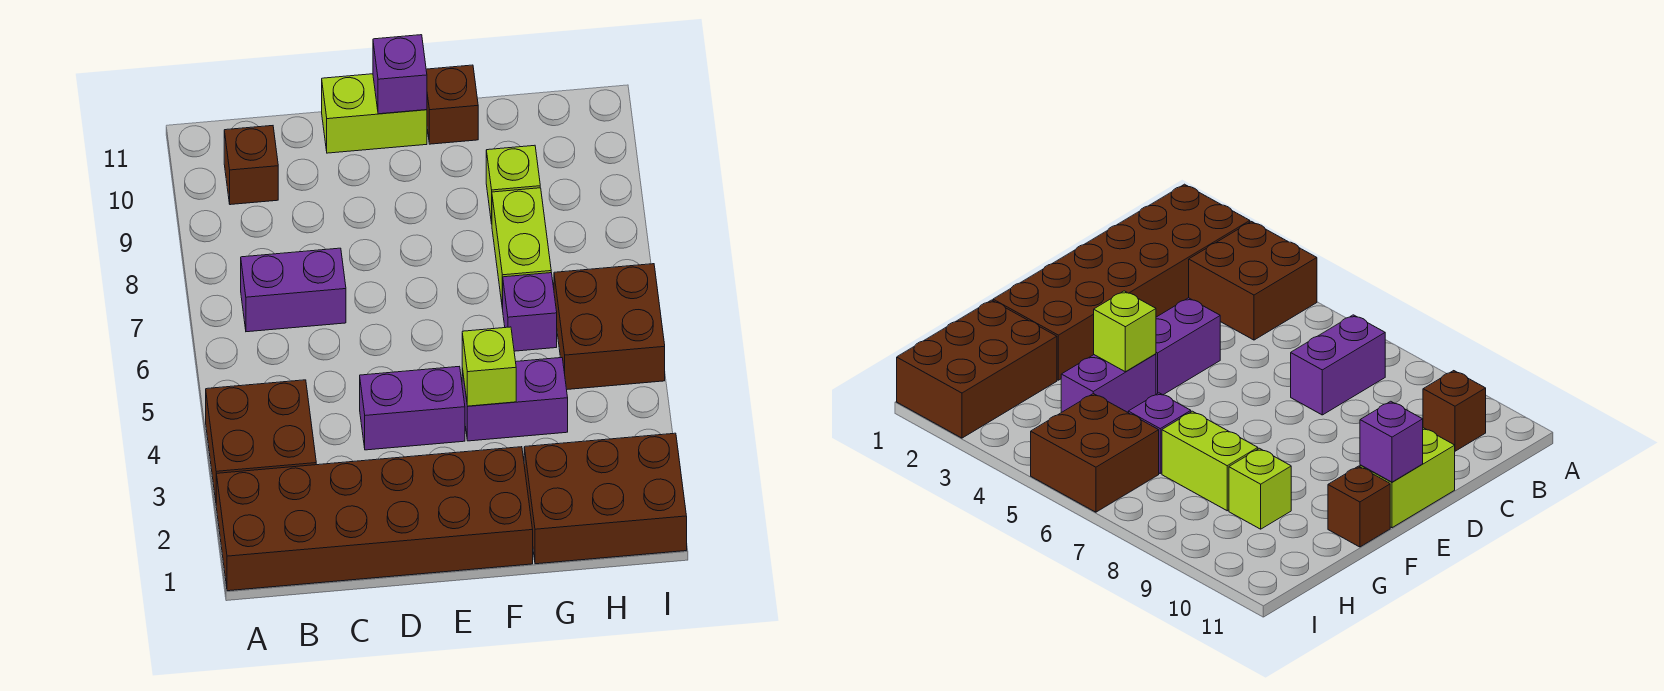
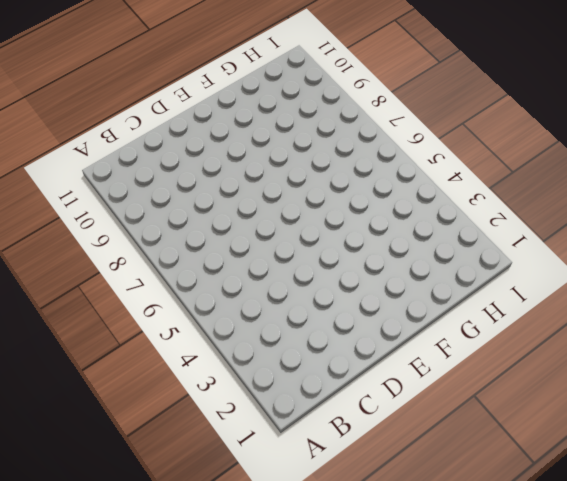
none -> brown brick A1:F2 level 1
none -> brown brick A3:B4 level 1
none -> purple brick B7:C7 level 1

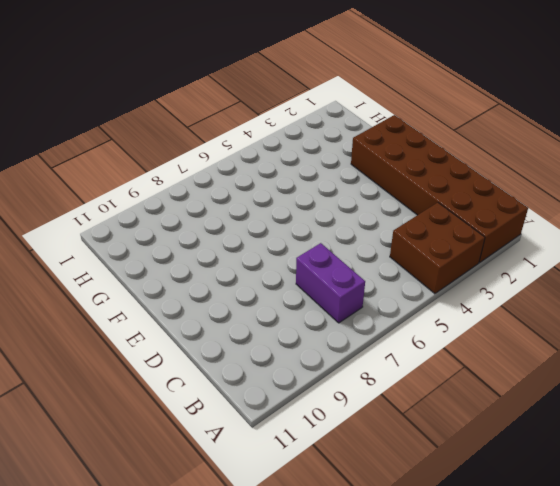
none -> brown brick B10 level 1
none -> purple brick D4:E4 level 1
none -> lime brick D11:E11 level 1

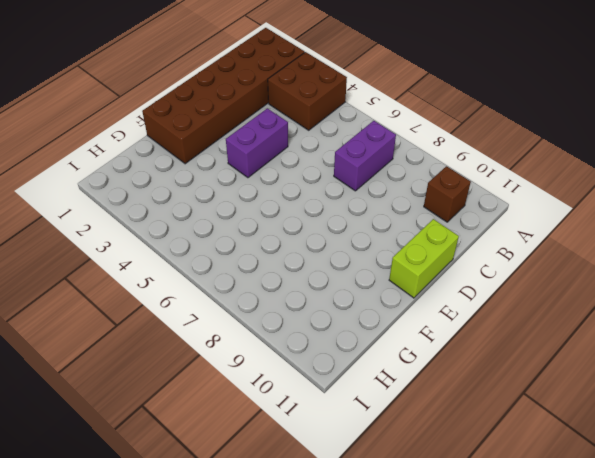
none -> purple brick F4:G4 level 1
none -> brown brick F11 level 1
none -> brown brick G1:I2 level 1

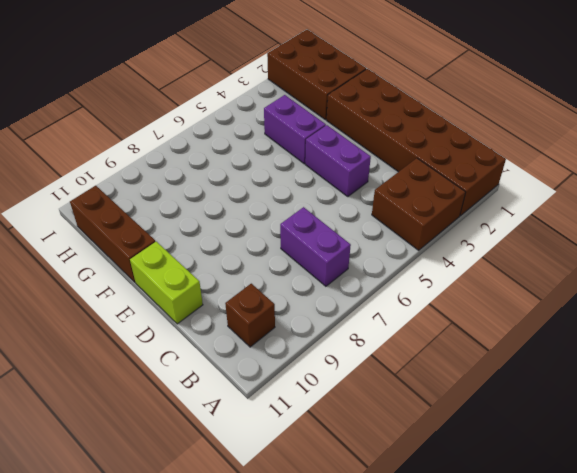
brown brick F11:H11 level 1 -> brown brick F11 level 1
none -> purple brick G6 level 1
none -> lime brick G7:G8 level 1
none -> lime brick G9 level 1

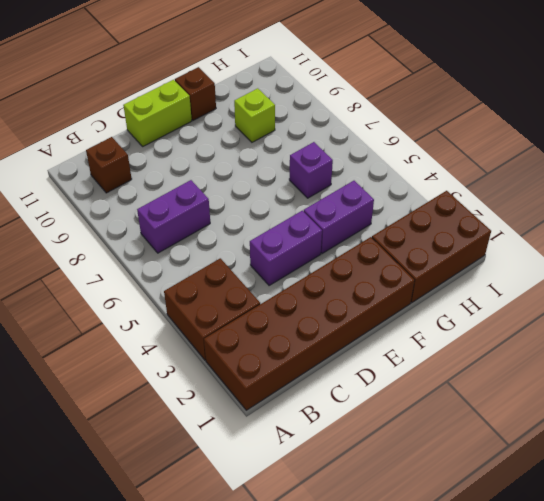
none -> lime brick G7:G8 level 1
none -> brown brick H5:I6 level 1
none -> purple brick E11 level 2

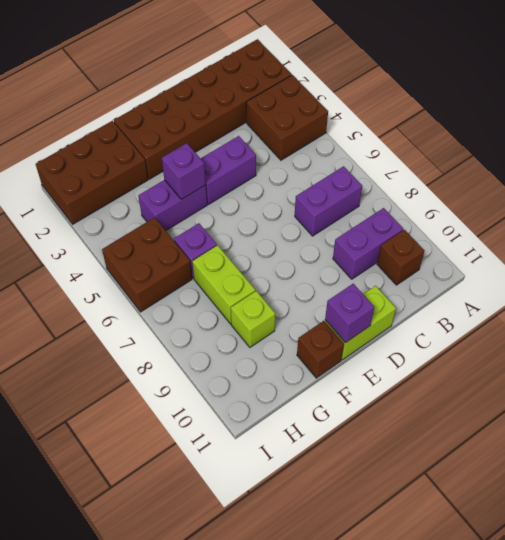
purple brick B9:C9 level 1 -> none
purple brick F4 level 2 -> lime brick F4 level 2

